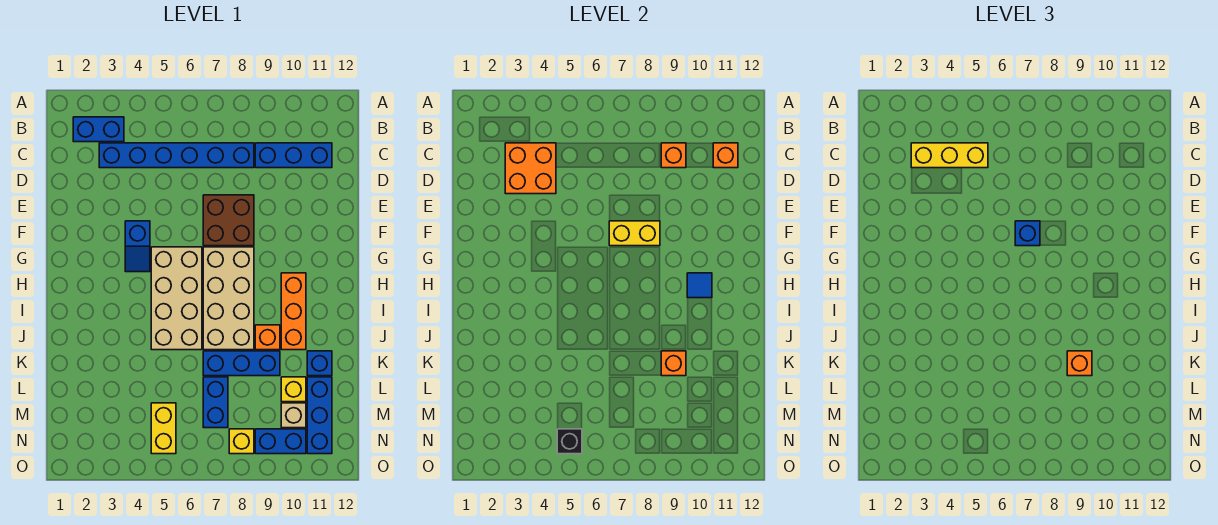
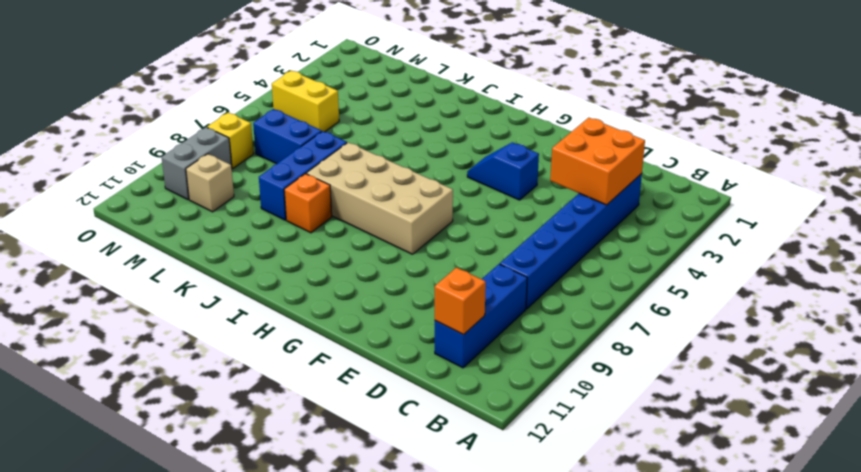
grey brick N9:N10 level 1 -> blue brick N9:N10 level 1
none -> blue brick B2:B3 level 1
none -> brown brick E7:F8 level 1
none -> tan brick G5:J6 level 1

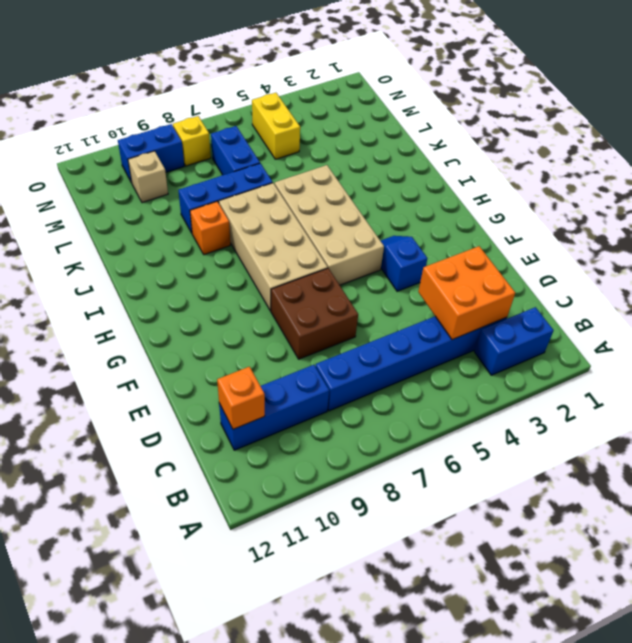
none -> orange brick H10:J10 level 1
none -> blue brick K11 level 1
none -> yellow brick L10 level 1

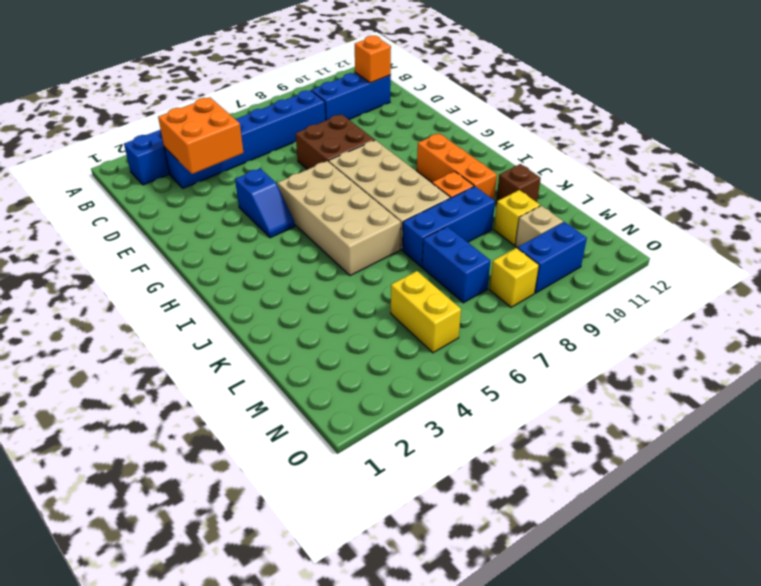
brown brick K11 level 1 -> blue brick K11 level 1
none -> blue brick L11:N11 level 1
none -> orange brick C9 level 2
none -> yellow brick F7:F8 level 2

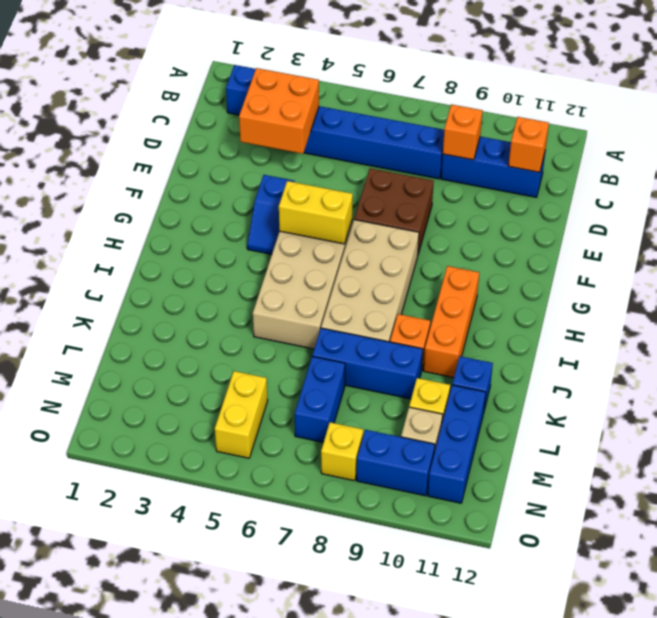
yellow brick G5:G6 level 2 -> yellow brick F7:F8 level 2
none -> blue tile H10 level 2
none -> orange brick K9 level 2
none -> black brick N5 level 2

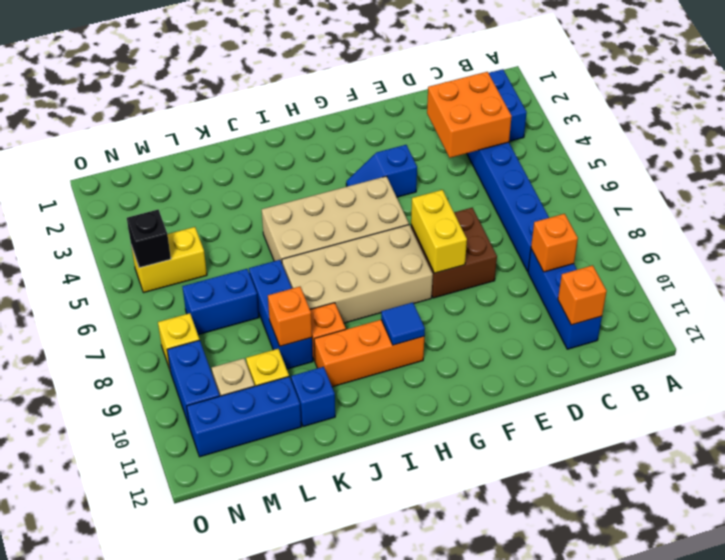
none -> yellow brick C3:C5 level 3
none -> blue brick F7 level 3
none -> orange brick K9 level 3

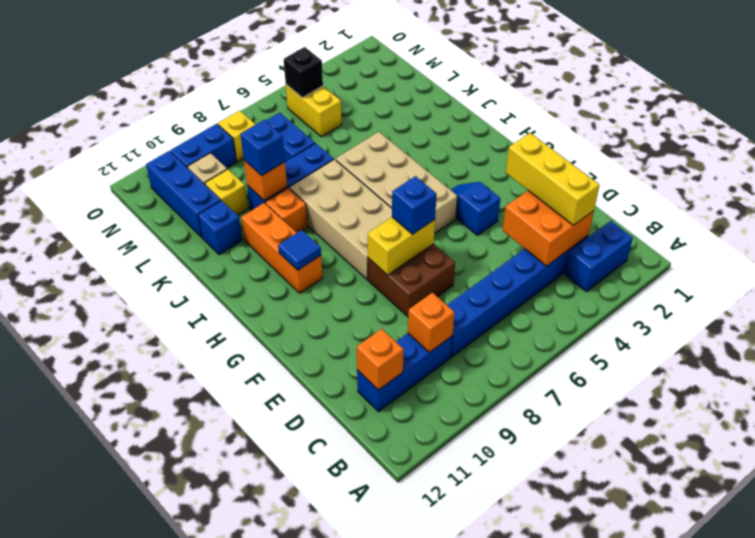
yellow brick C3:E3 level 3 -> yellow brick C3:C5 level 3
blue brick K9 level 3 -> orange brick K9 level 3

